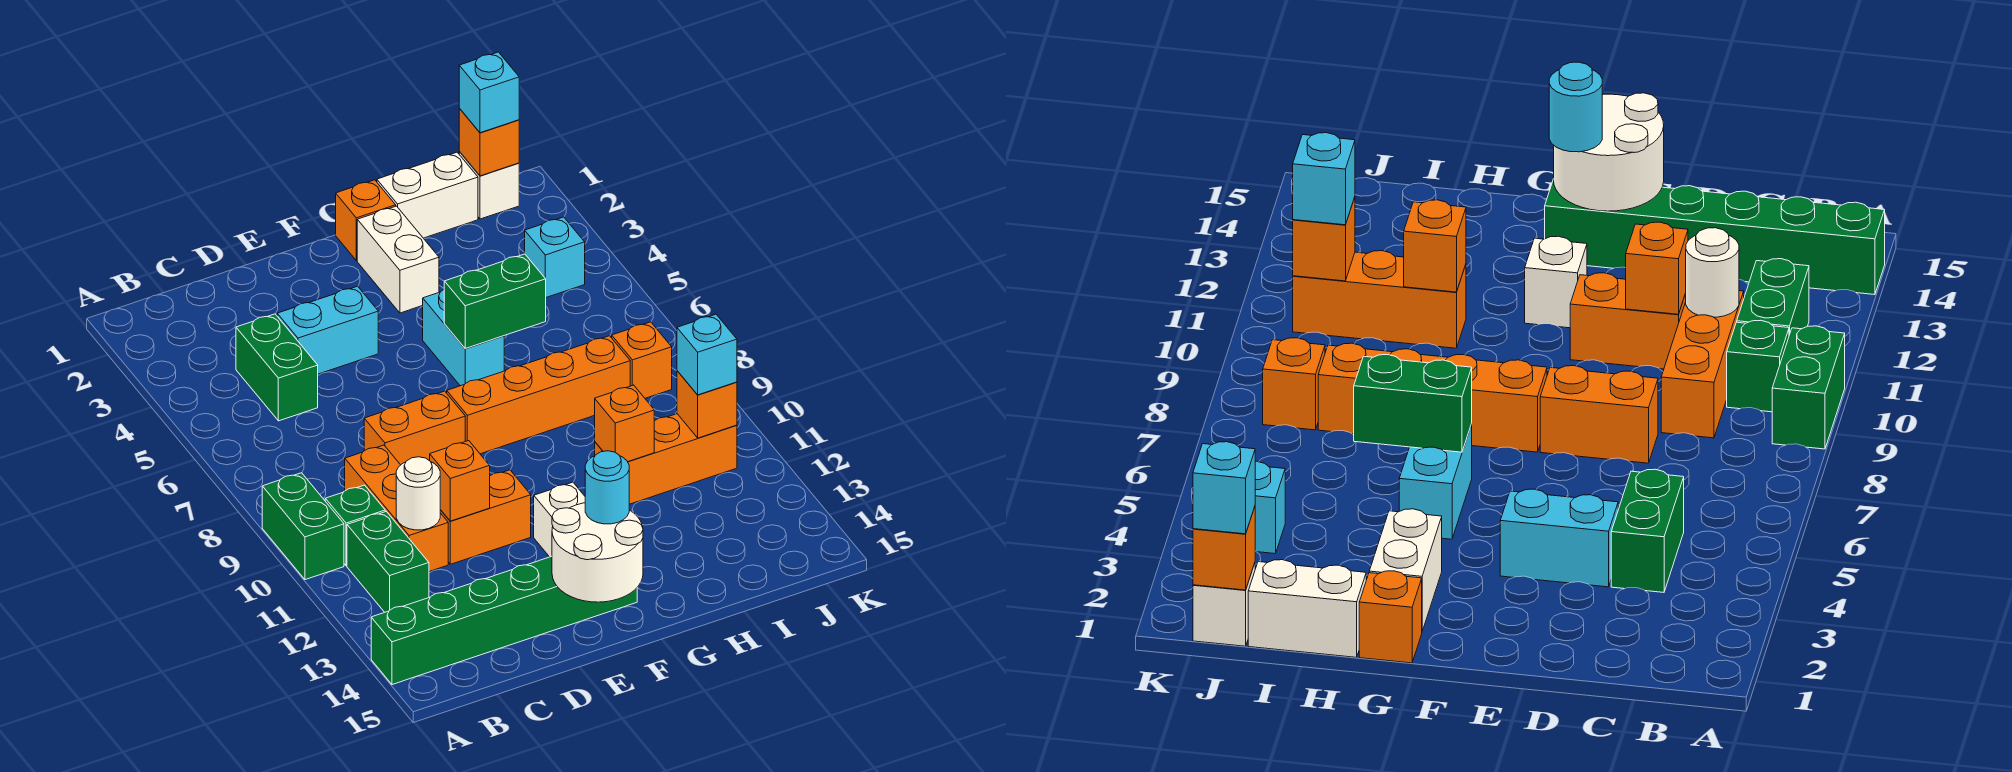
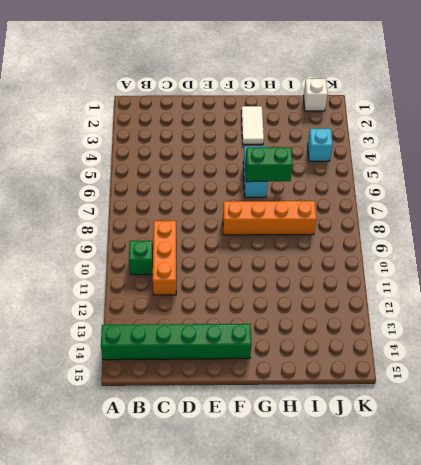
white tile G2:G3 level 1 -> white brick G2:G3 level 1
none -> green brick A9:A10 level 1
none -> green brick B11:B12 level 1
none -> green brick C4:C5 level 1

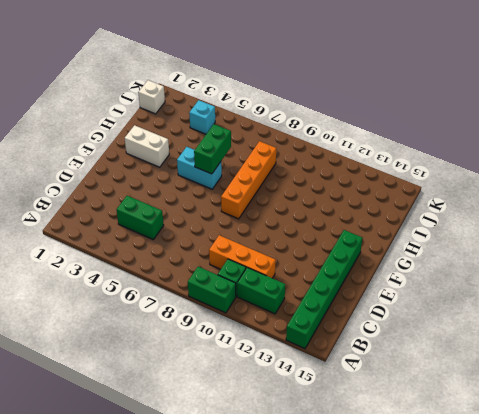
none -> cyan brick D4:E4 level 1
none -> orange brick D8:E8 level 1
none -> orange brick D11:E11 level 1

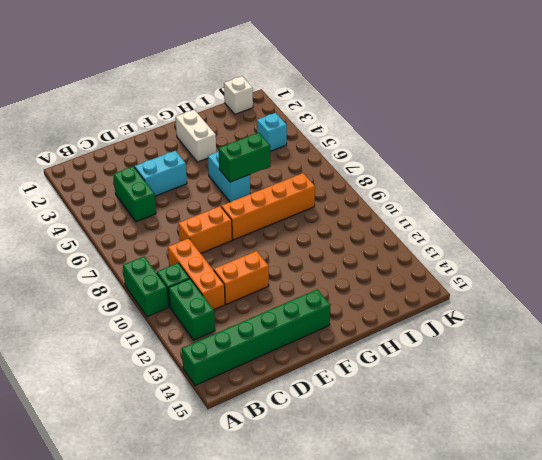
none -> white brick F12 level 1
none -> orange brick G1 level 1
none -> white brick H1:I1 level 1

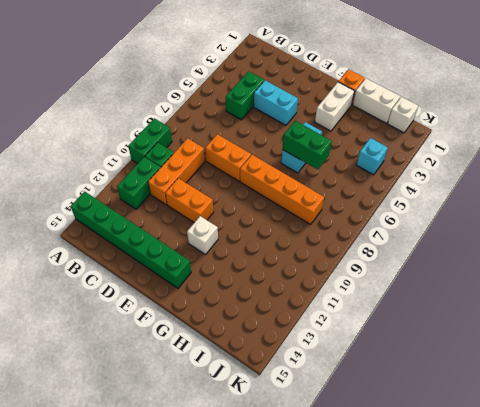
none -> orange brick H11:J11 level 1
none -> orange brick J8 level 1
none -> white round brick C11 level 2

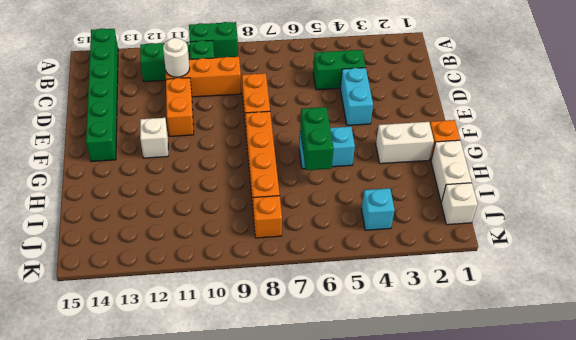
none -> orange brick H11:J11 level 1
none -> orange brick D11 level 2
none -> white round brick E14:F15 level 2

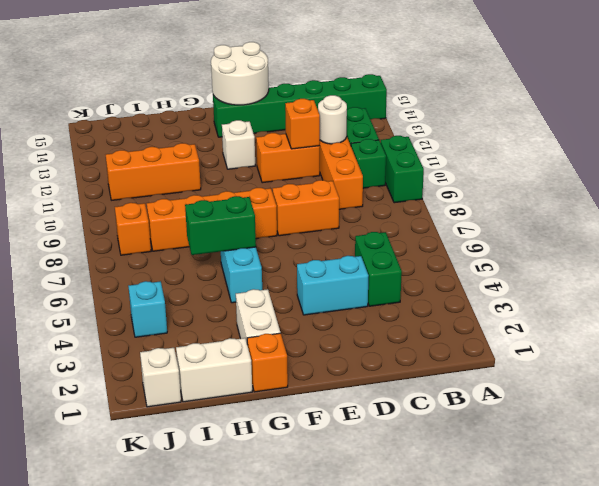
none -> orange brick H11 level 2
none -> orange brick J1 level 2
none -> orange brick J11 level 2

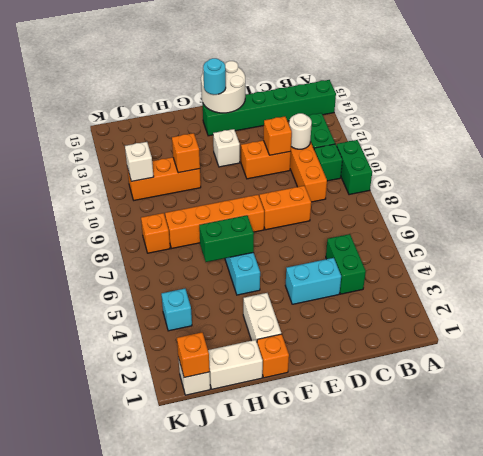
white brick J11 level 2 -> orange brick J11 level 2
none -> cyan brick J1 level 3
none -> cyan brick J11 level 3

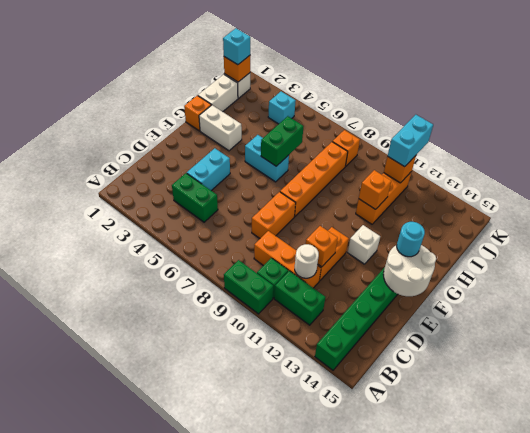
cyan brick J11:K11 level 3 -> cyan brick J11 level 3

